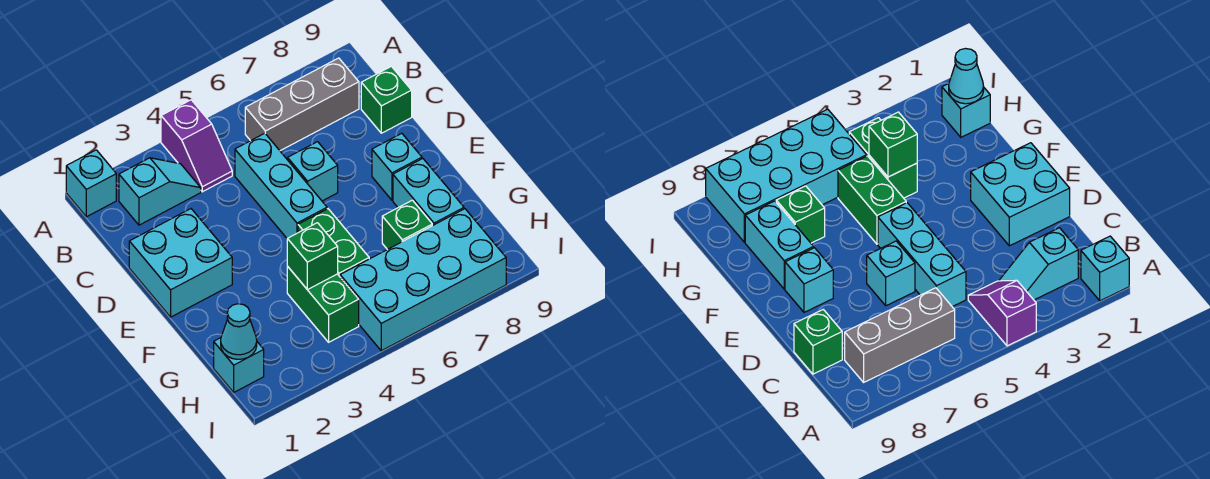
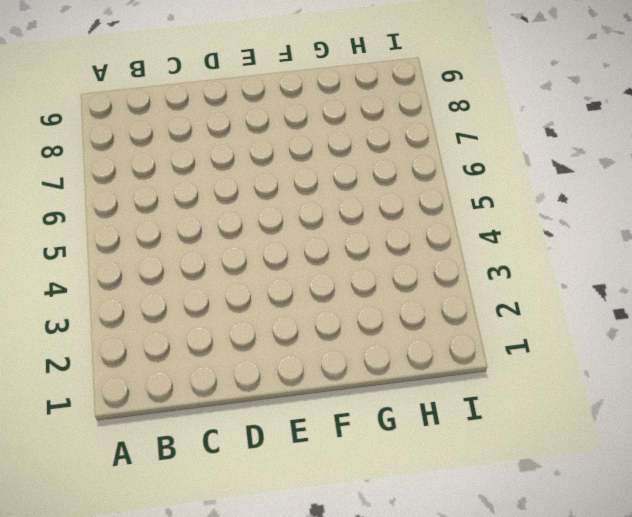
none -> cyan brick A1 level 1
none -> purple slope A4:B4 level 1 top A
none -> cyan slope B2:B3 level 1 top 2

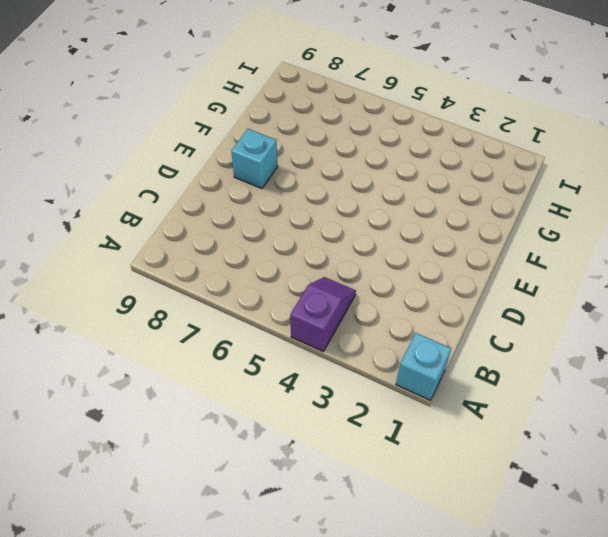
none -> cyan slope B2:B3 level 1 top 2
none -> grey brick B6:B8 level 1
none -> cyan brick C5:E5 level 1

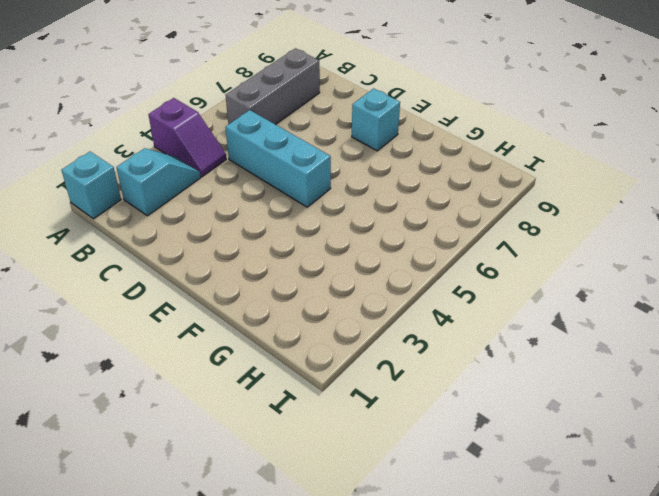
none -> green brick C9 level 1
none -> cyan brick D1:E2 level 1
none -> cyan brick D6 level 1

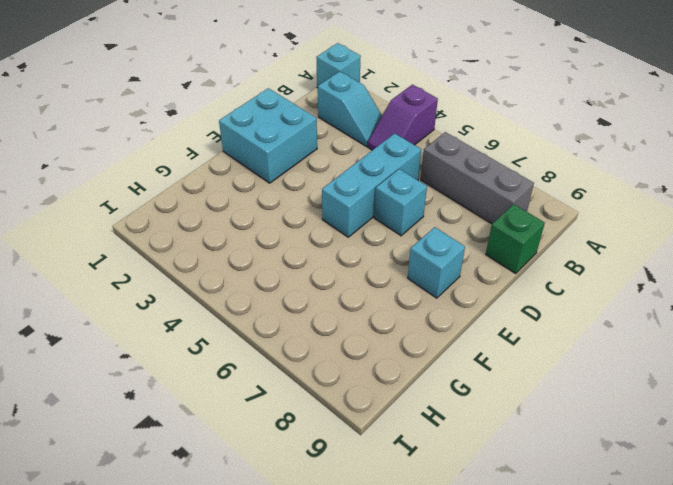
none -> green brick F5:G5 level 1
none -> cyan brick F8:G8 level 1
none -> green brick G4:H4 level 1

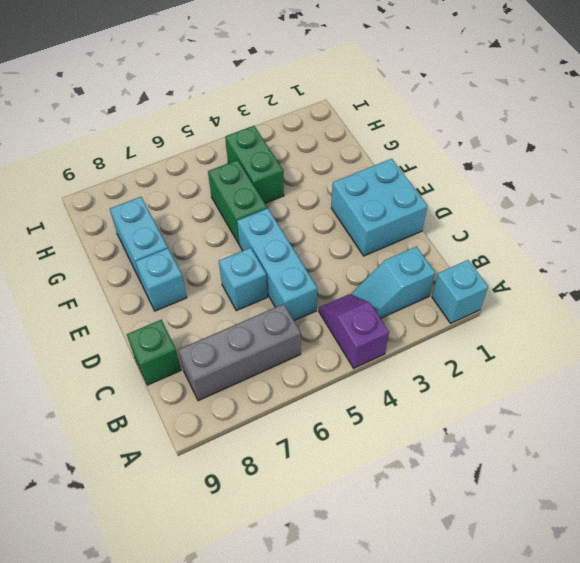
none -> green brick G7 level 1
none -> cyan brick H1 level 1
none -> cyan brick H5:I8 level 1

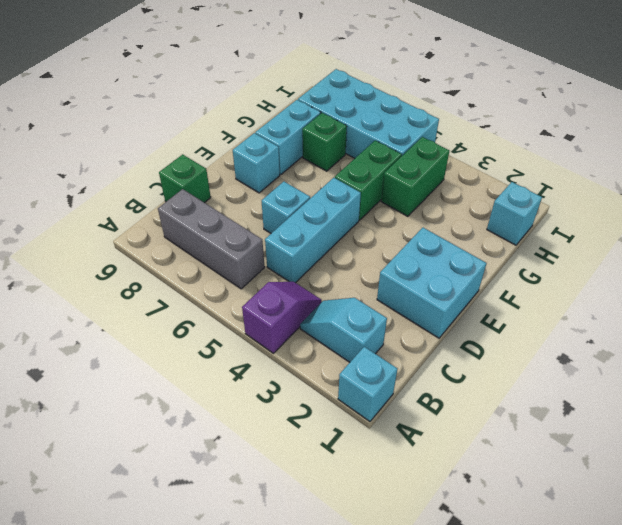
none -> green brick G4 level 2
none -> cyan cone H1 level 2

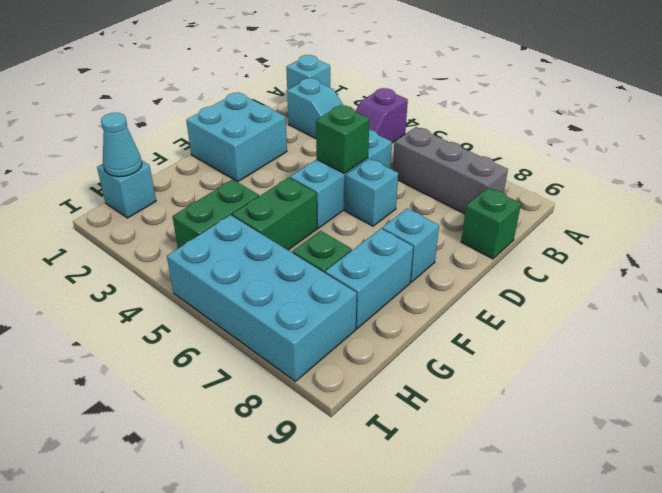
green brick D5 level 2 -> green brick G4 level 2

